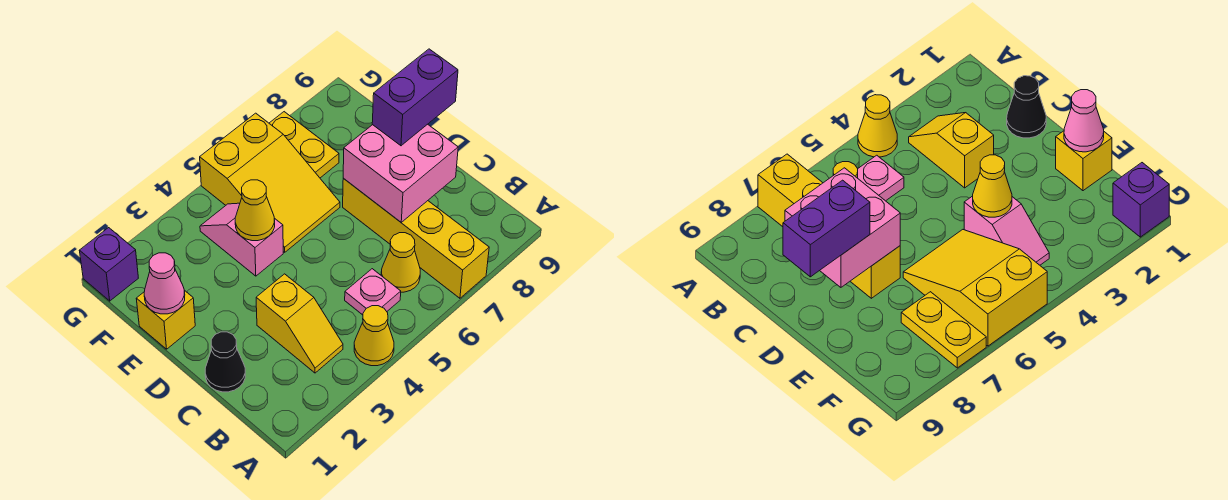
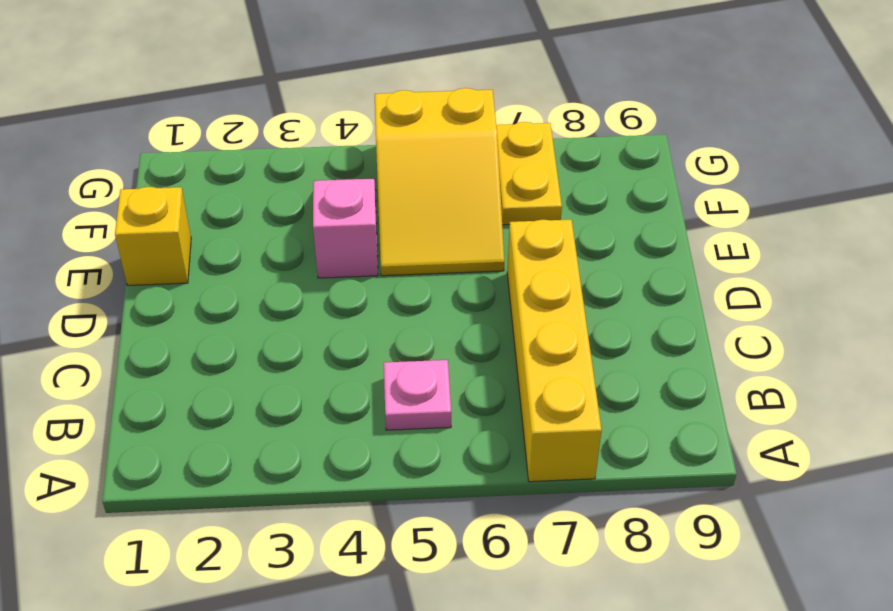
none -> yellow cone A4 level 1
none -> yellow slope B3:C3 level 1 top C
none -> yellow cone B6 level 1

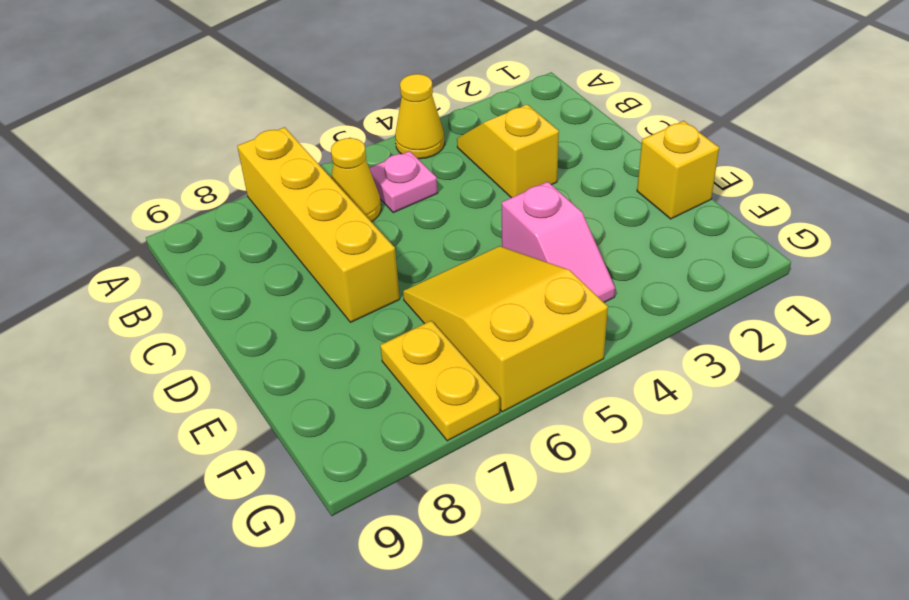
none -> black cone C1 level 1
none -> purple brick G1 level 1
none -> pink brick C7:D8 level 2

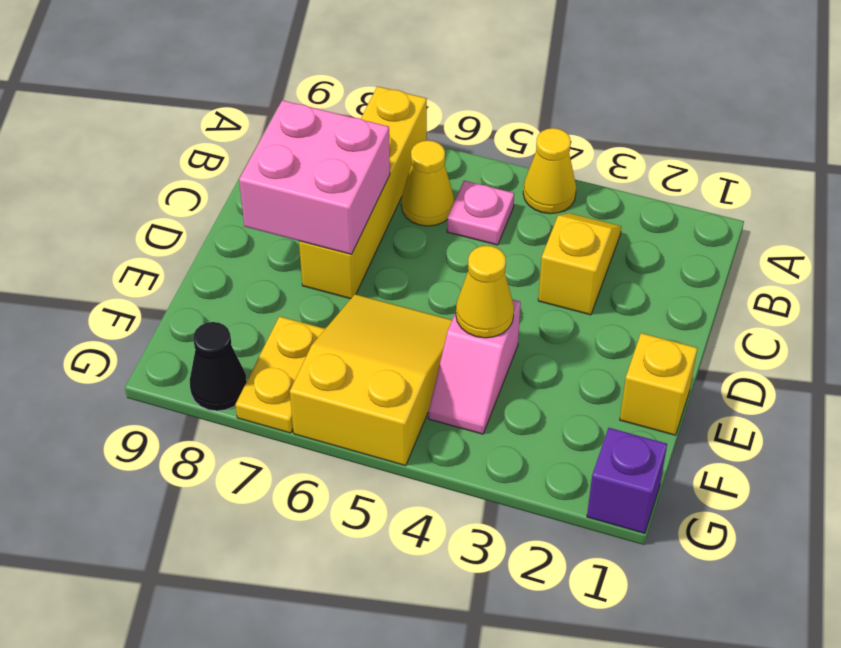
black cone G8 level 1 -> black cone C1 level 1
none -> pink cone E1 level 2
none -> purple brick D8:D9 level 3

